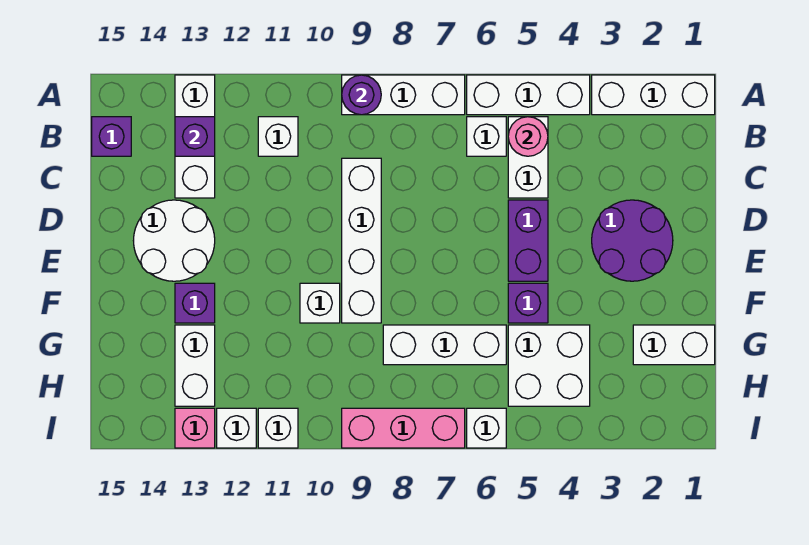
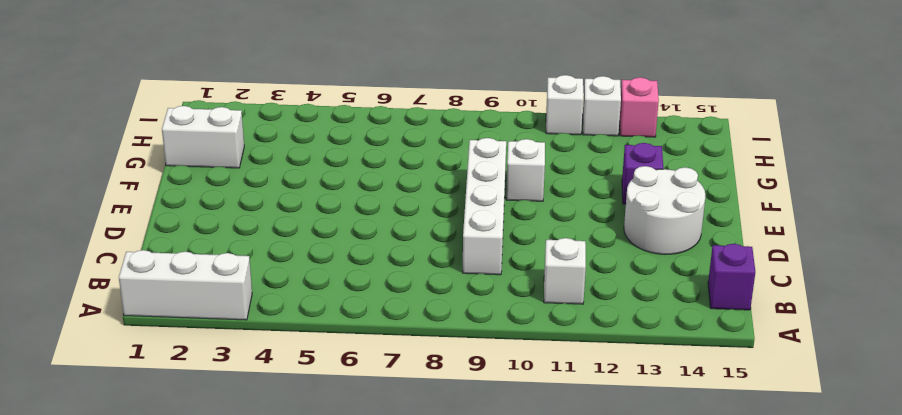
none -> white brick A4:A6 level 1
none -> white brick A7:A9 level 1
none -> white brick A13:C13 level 1

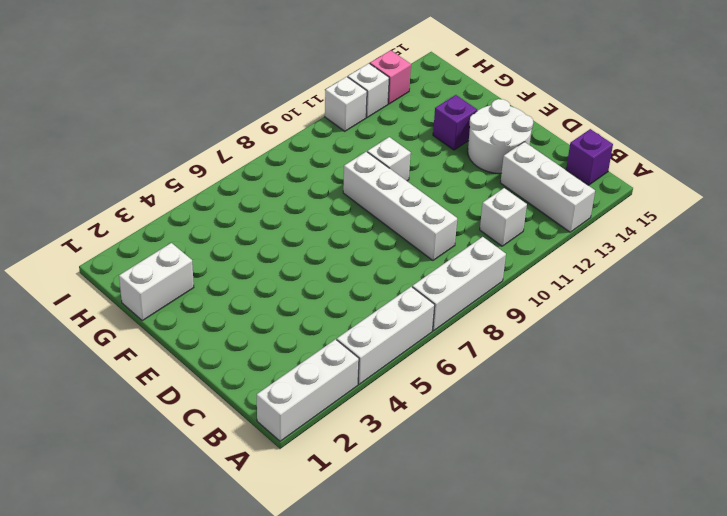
none -> white brick B5:C5 level 1
none -> white brick B6 level 1
none -> purple round brick D2:E3 level 1

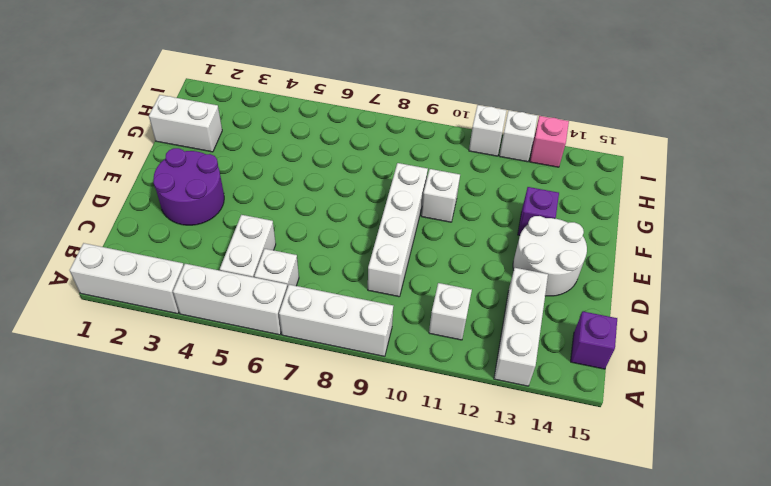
none -> purple brick D5:E5 level 1
none -> purple brick F5 level 1
none -> white brick G4:H5 level 1

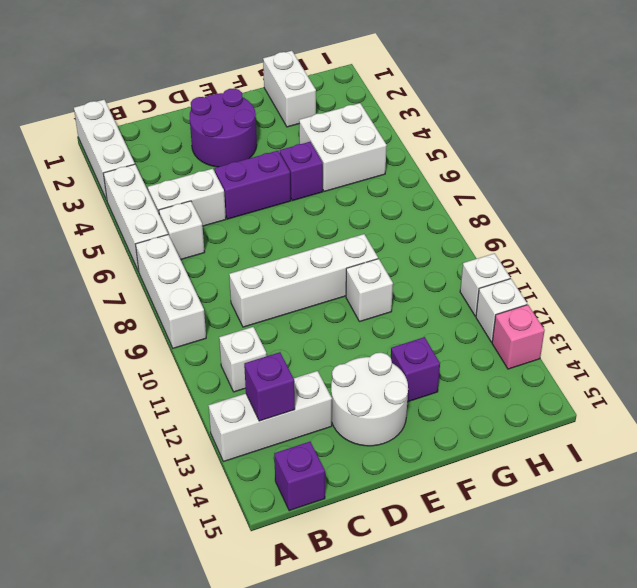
none -> white brick G6:G8 level 1
none -> white brick G13:H13 level 1
none -> white brick I6 level 1

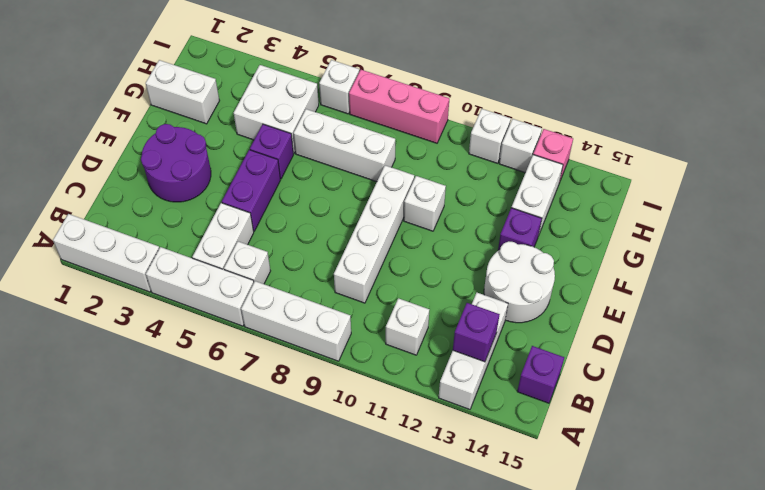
none -> purple round brick A9 level 2
none -> pink round brick B5 level 2

